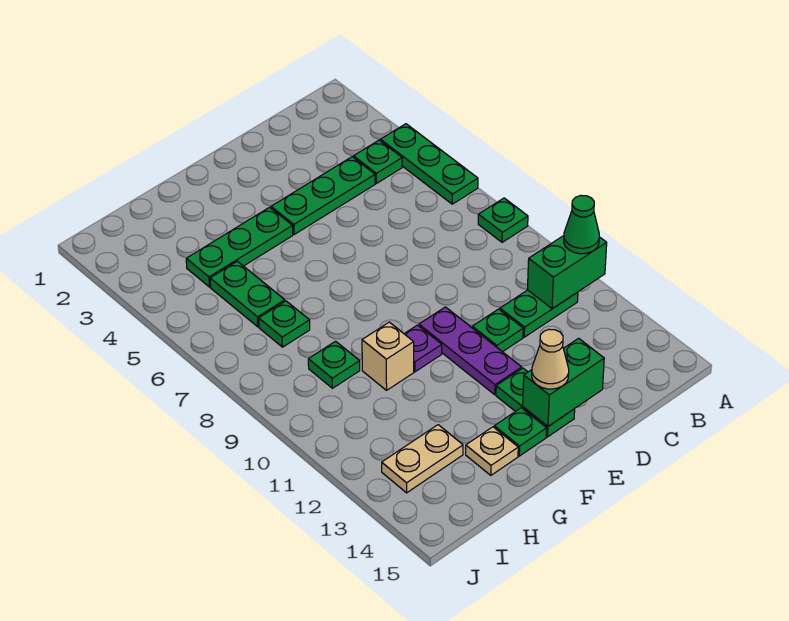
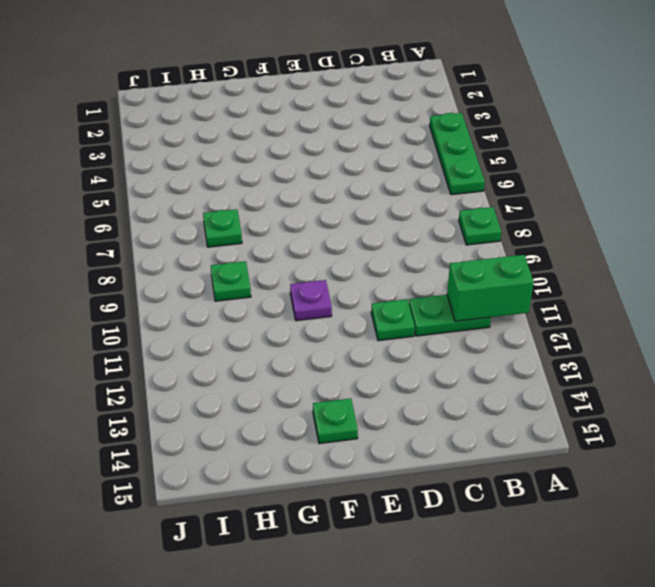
none -> green plate B4 level 1
none -> green plate C4:E4 level 1
none -> purple plate E10:E12 level 1

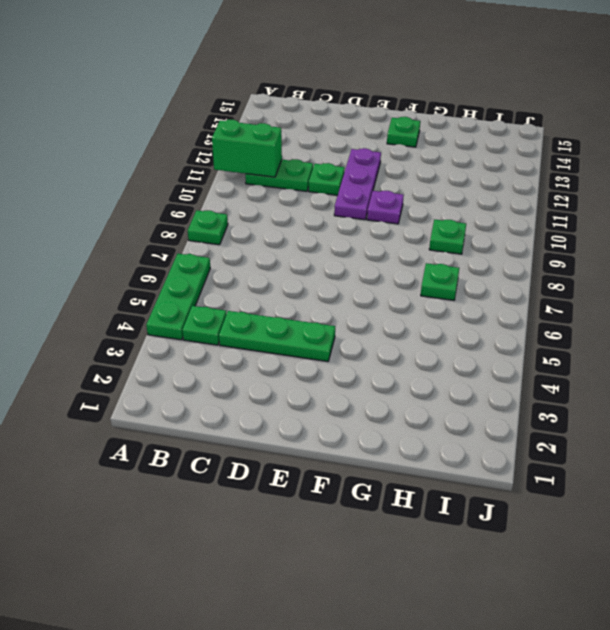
none -> green plate E13:E14 level 1
none -> green plate F4:H4 level 1
none -> tan brick G10 level 1

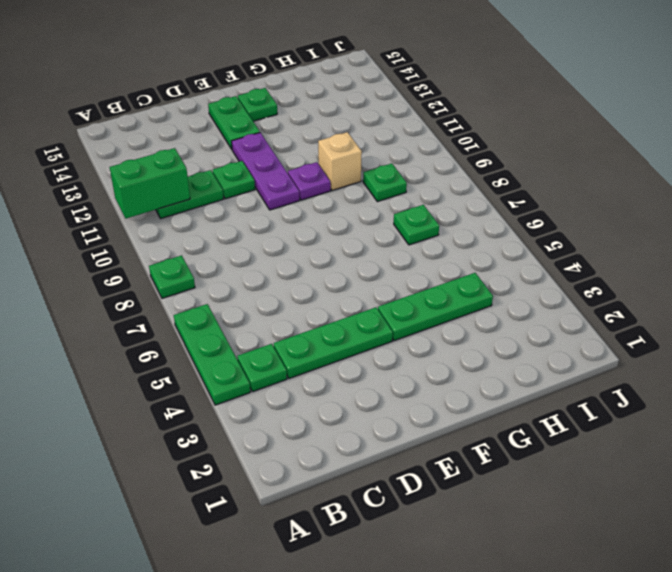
none -> tan plate G14 level 1
none -> green plate H5:H6 level 1
none -> tan plate H13:I13 level 1

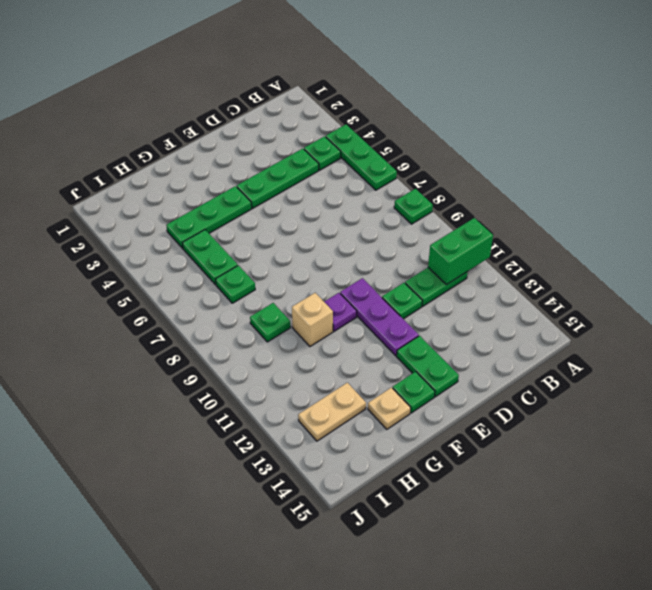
none -> green brick D14:E14 level 2
none -> green cone A11 level 3
none -> tan cone E14 level 3

